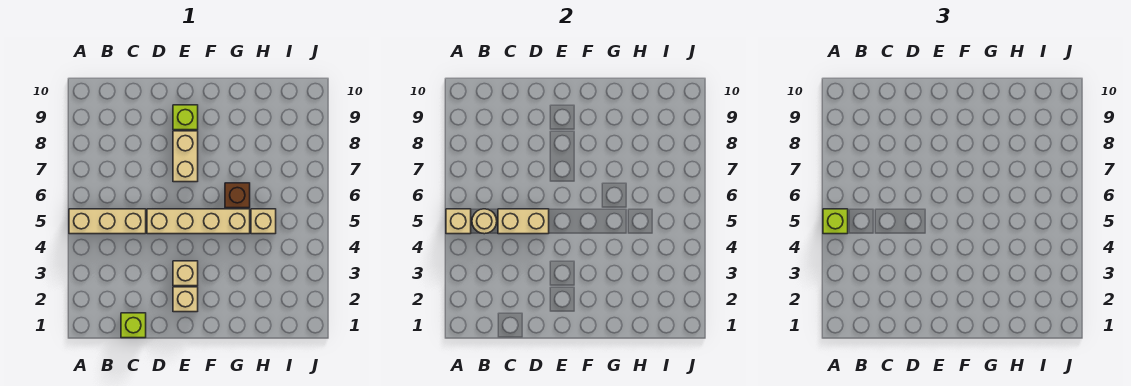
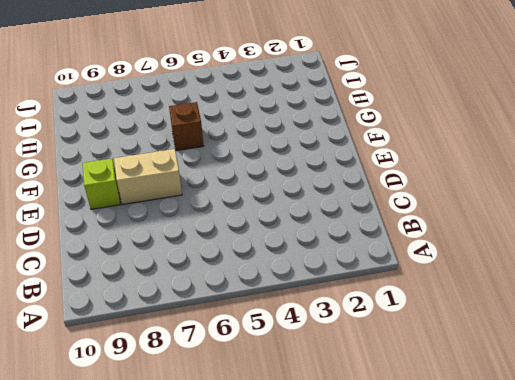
none -> tan brick A5:C5 level 1
none -> lime brick C1 level 1
none -> tan brick D5:G5 level 1

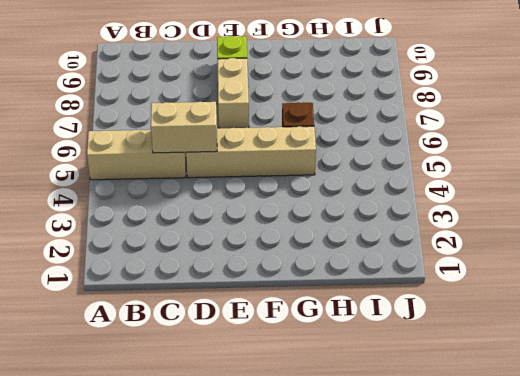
none -> lime brick C1 level 1
none -> tan brick E2 level 1
none -> tan brick E3 level 1

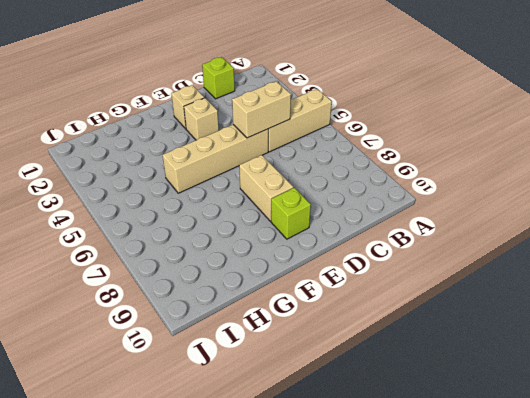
none -> brown brick G6 level 1
none -> tan brick H5 level 1
none -> tan brick A5 level 2

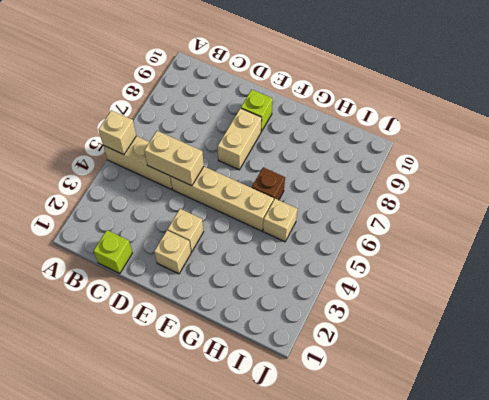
none -> tan round brick B5 level 2
none -> lime brick A5 level 3

